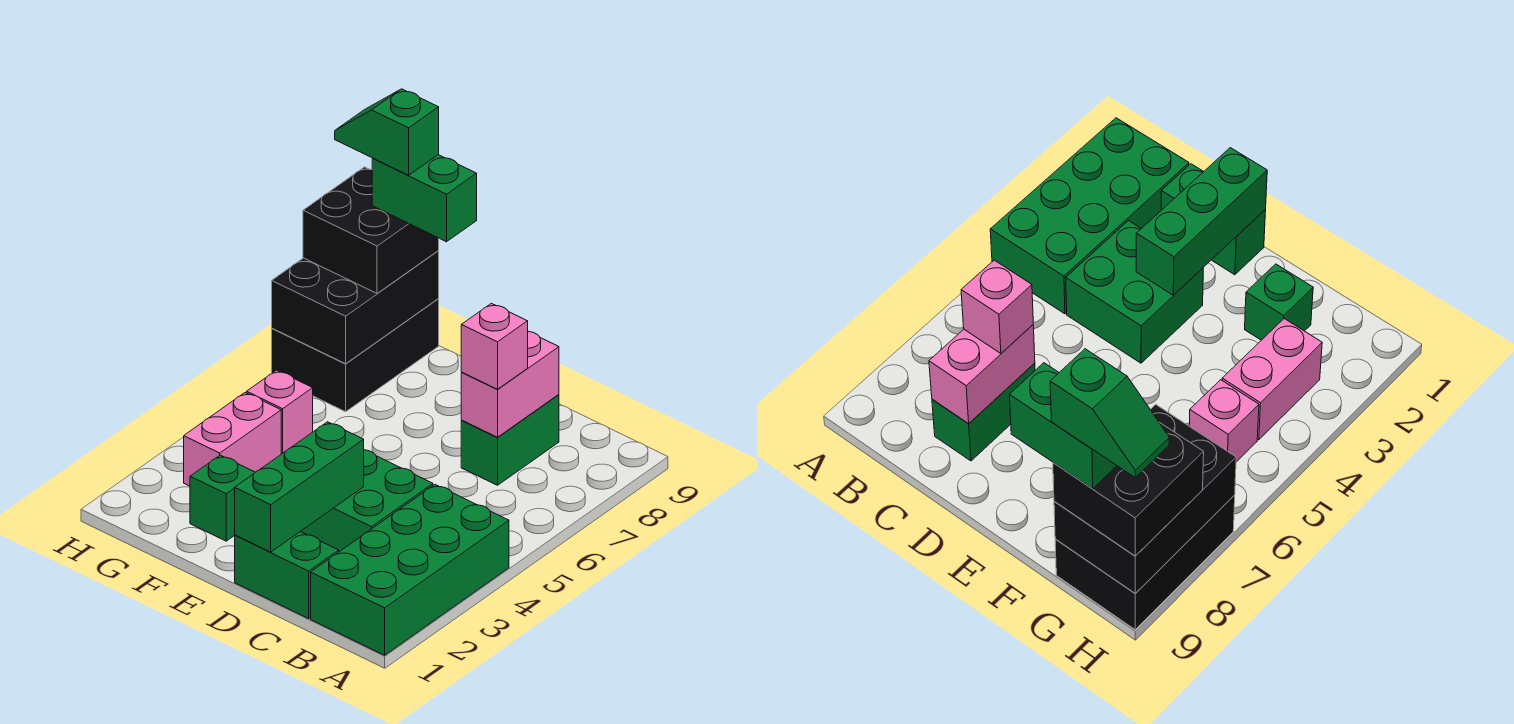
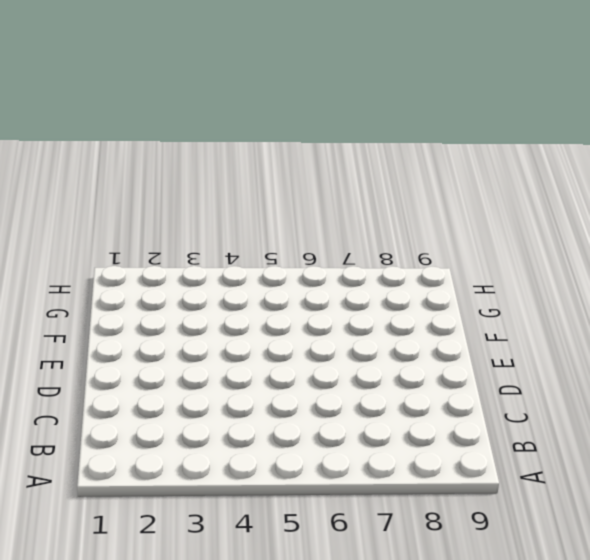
none -> green brick A1:B4 level 1
none -> green brick C1:D1 level 1
none -> green brick C3:D4 level 1

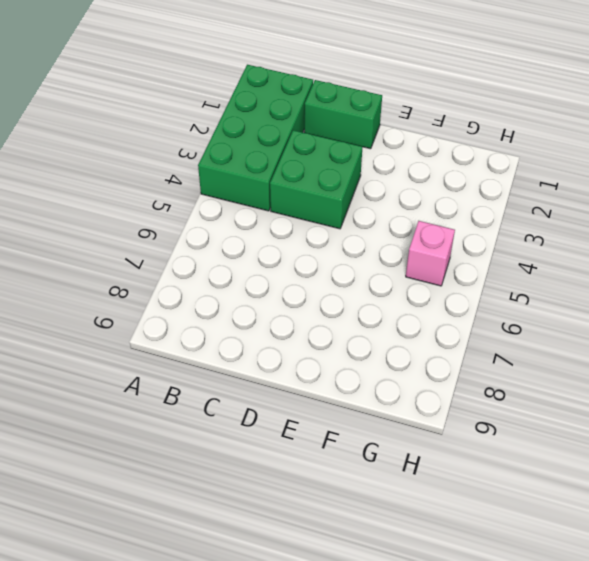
none -> green brick C7:C8 level 1
none -> green brick F2 level 1
none -> pink brick G3:G4 level 1

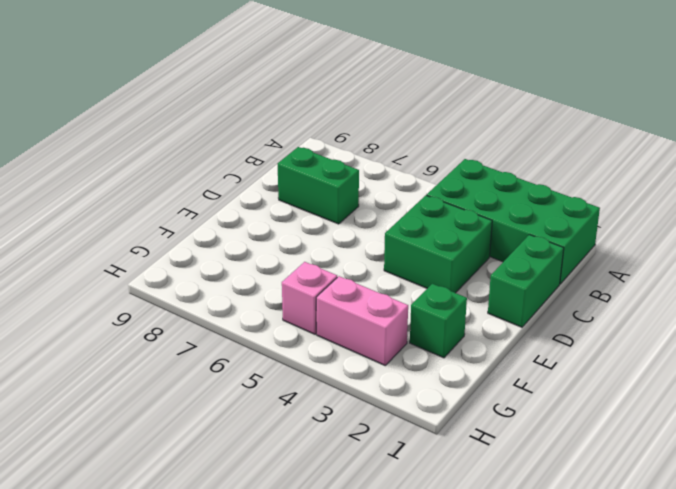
none -> black brick G7:H9 level 1
none -> pink brick C7:C8 level 2
none -> green brick D1:D3 level 2

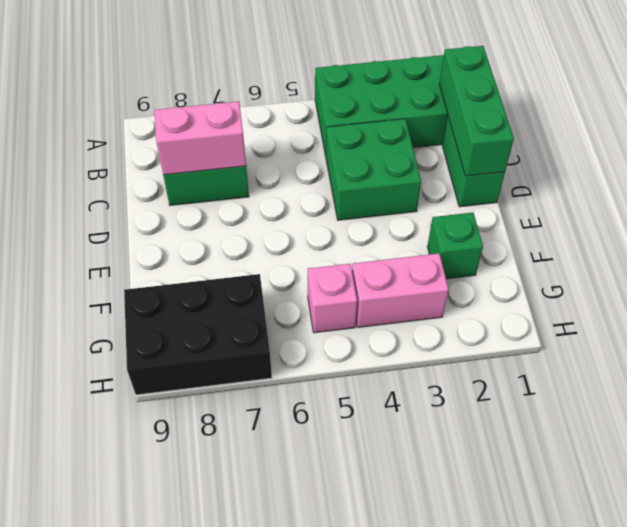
green brick B1:D1 level 2 -> green brick D1:D3 level 2
none -> black brick G7:H9 level 2
none -> pink brick C7 level 3
none -> black brick G8:H9 level 3

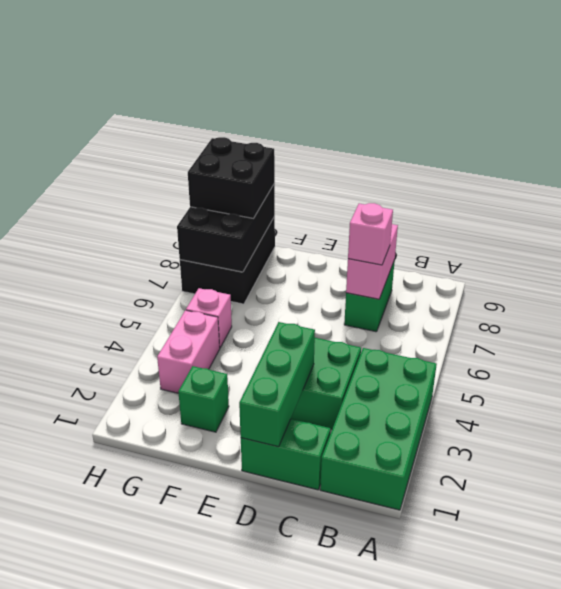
none -> green brick F9:G9 level 4
none -> green slope G9:H9 level 5 top G

